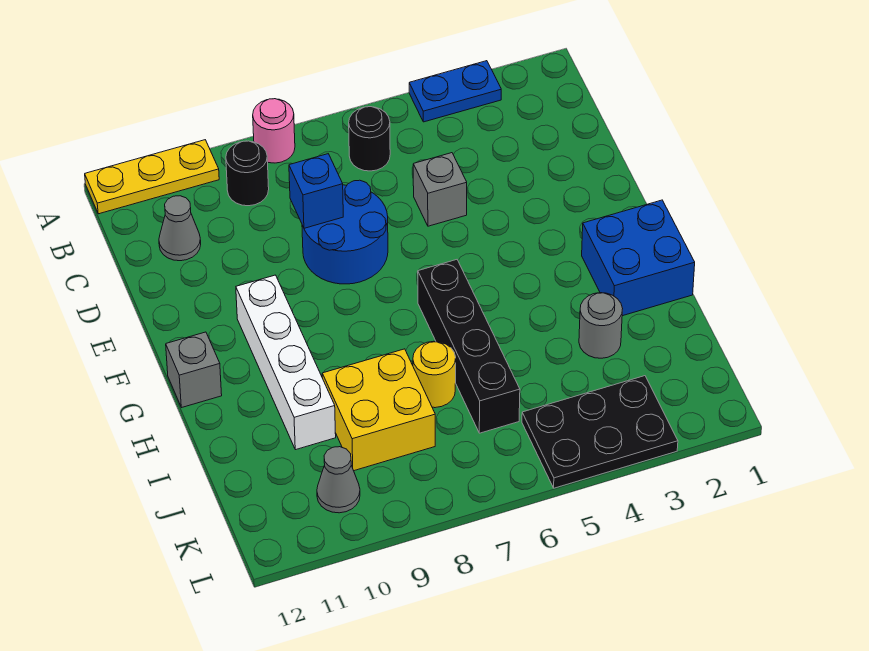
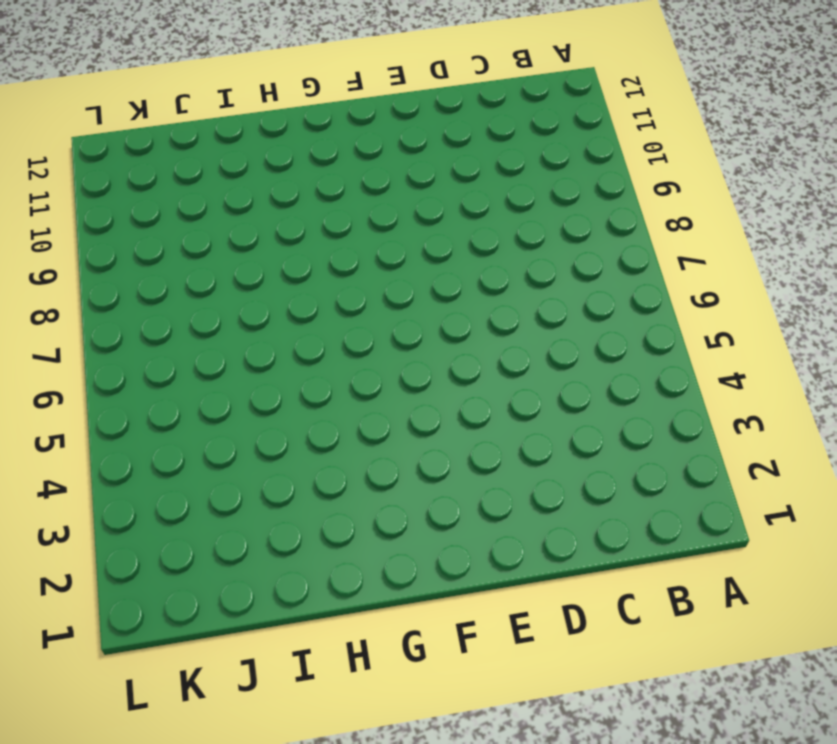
none -> blue plate A3:A4 level 1
none -> pink round brick A8 level 1
none -> yellow plate A10:A12 level 1

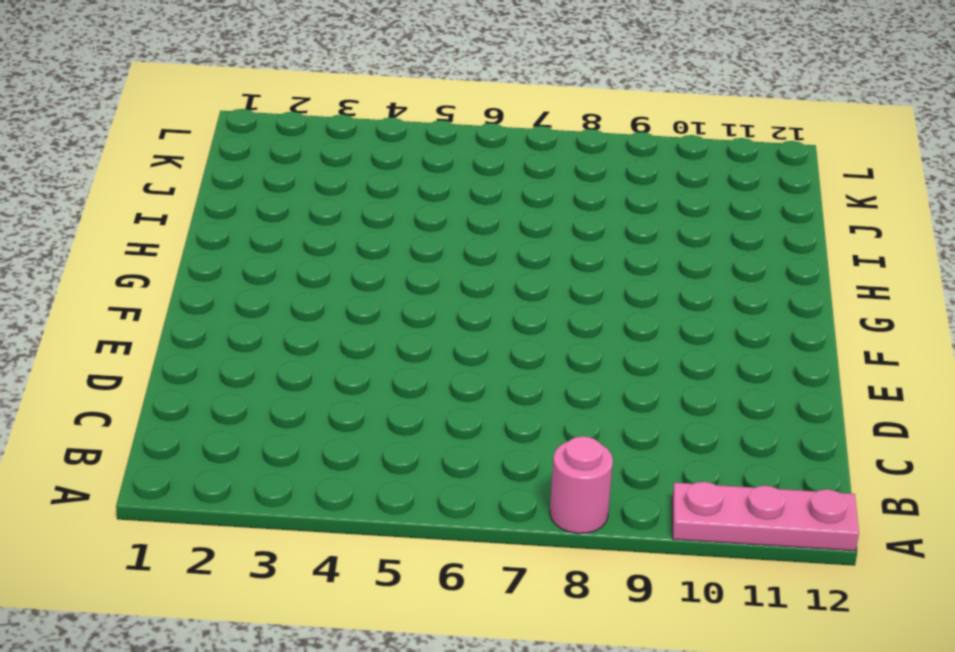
pink plate A10:A12 level 1 -> yellow plate A10:A12 level 1
none -> blue plate A3:A4 level 1
none -> black round brick B6 level 1
none -> black round brick B9 level 1

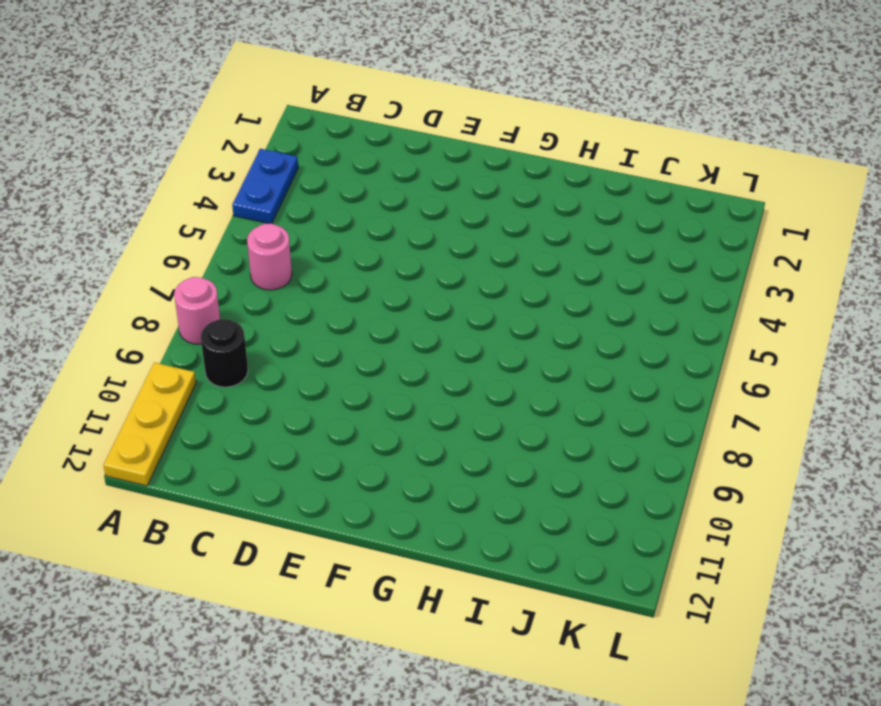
pink round brick B6 level 1 -> black round brick B6 level 1
none -> grey cone C11 level 1
none -> grey brick D5 level 1
none -> blue round brick D7:E8 level 1

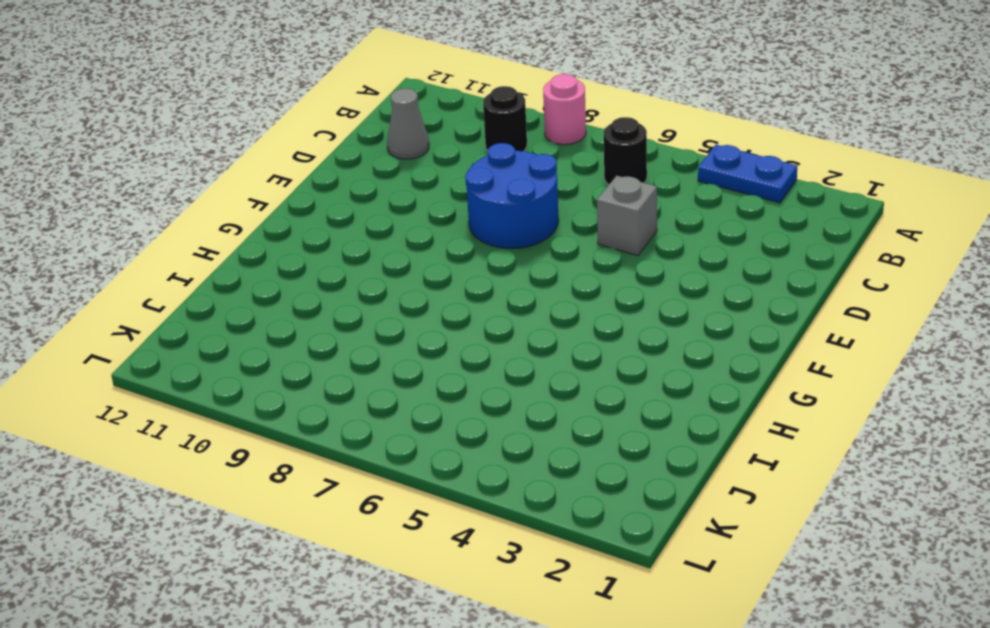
none -> yellow plate A10:A12 level 1
none -> white brick F10:I10 level 1
none -> blue brick G1:H2 level 1

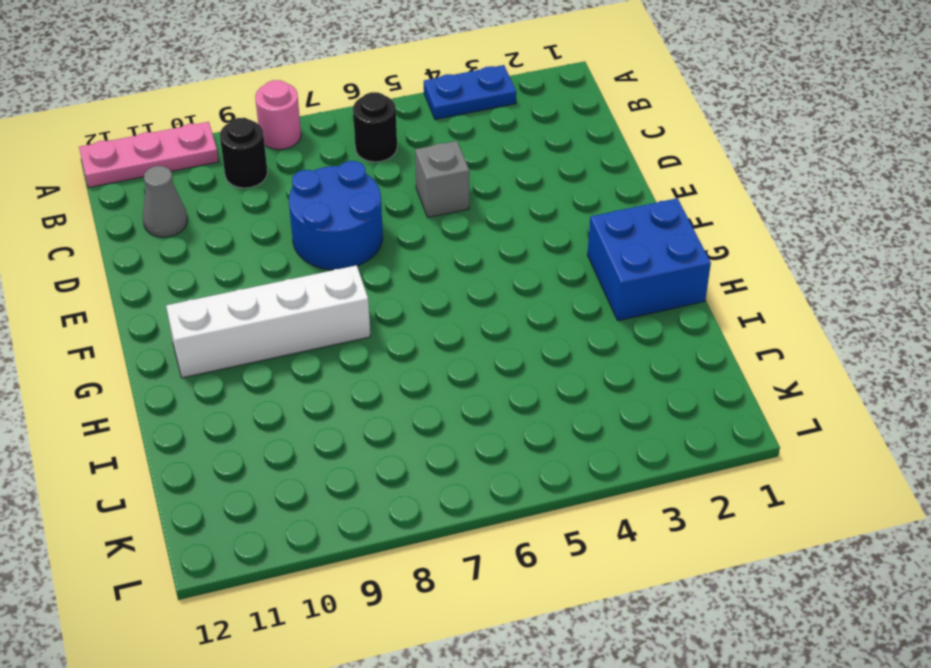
pink plate A10:A12 level 1 -> yellow plate A10:A12 level 1
white brick G8:G11 level 1 -> white brick F10:I10 level 1
none -> black brick G6:J6 level 1
none -> grey brick G12 level 1
none -> grey round brick I3 level 1

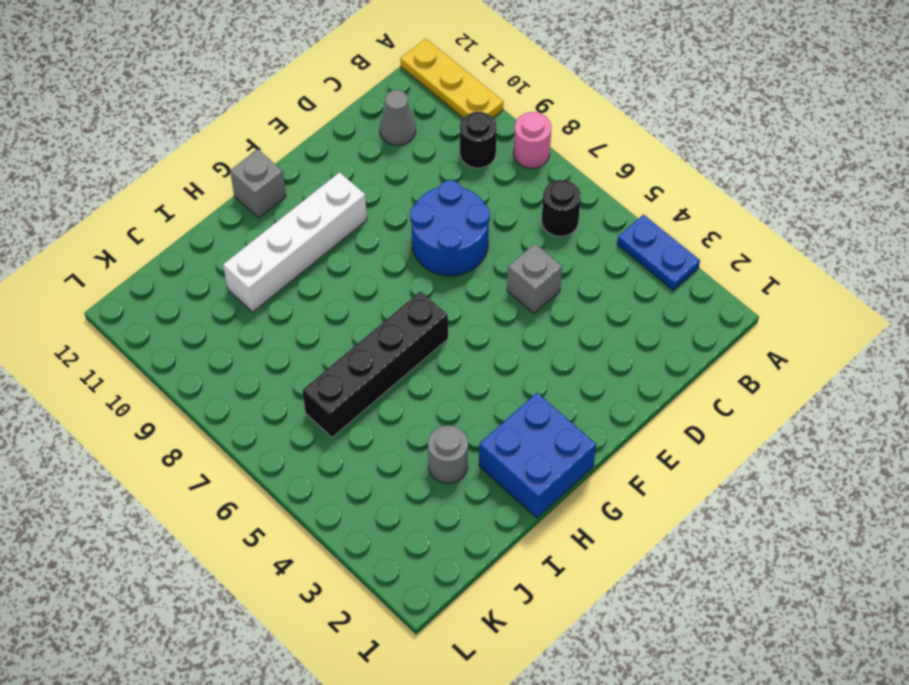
none -> yellow round brick I7 level 1
none -> yellow brick I8:J9 level 1
none -> black plate K3:L5 level 1

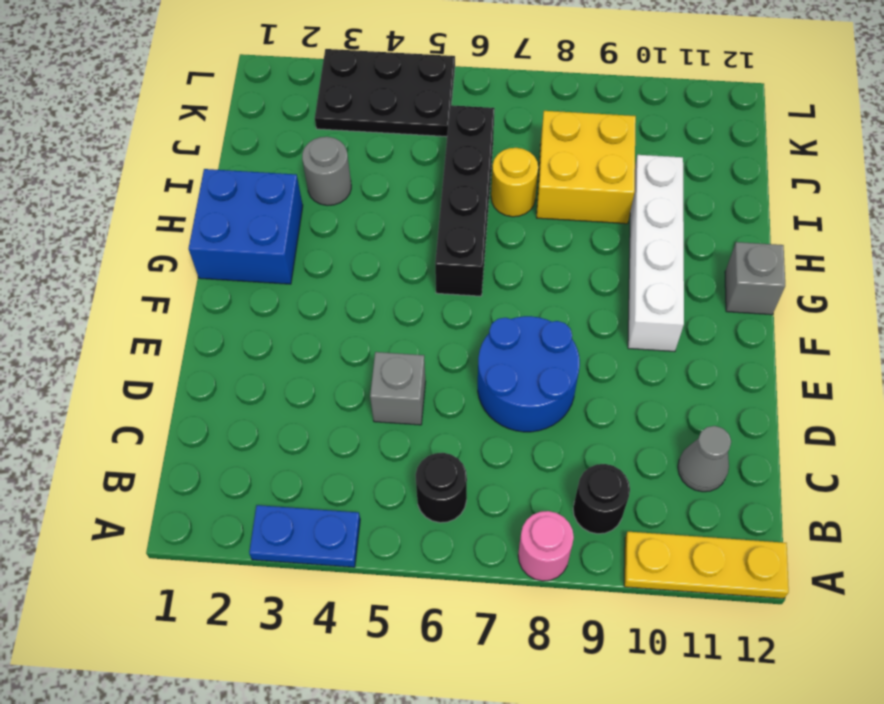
none -> grey cone K10 level 1
none -> blue brick D8 level 2

